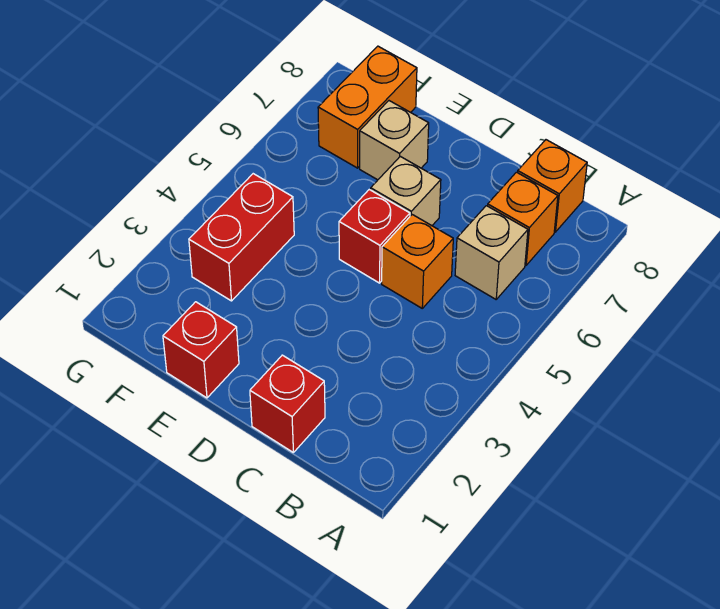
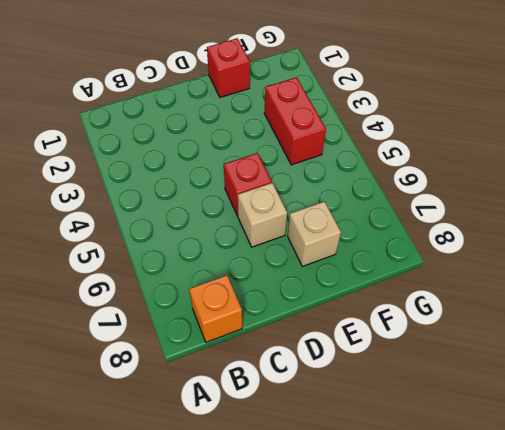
none -> tan brick B6 level 1
none -> orange brick B7 level 1

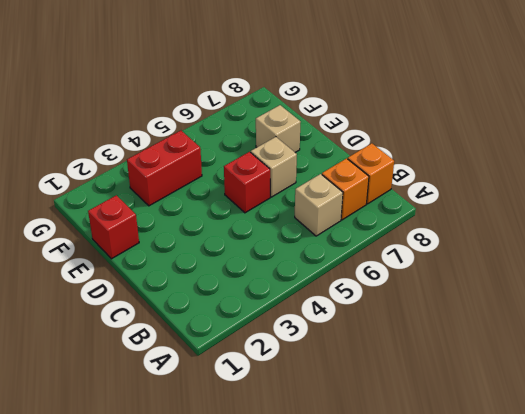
none -> red brick C1 level 1
none -> orange brick C5 level 1

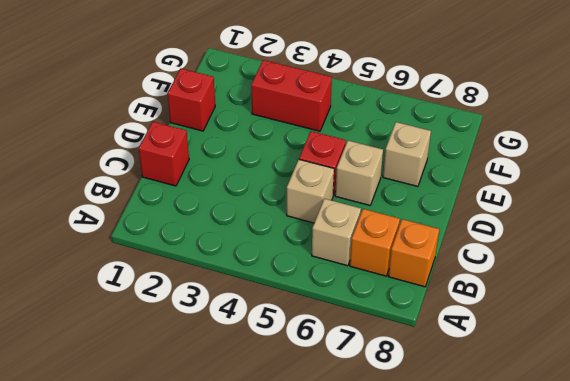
tan brick C5 level 1 -> orange brick C5 level 1
none -> orange brick F7:F8 level 1

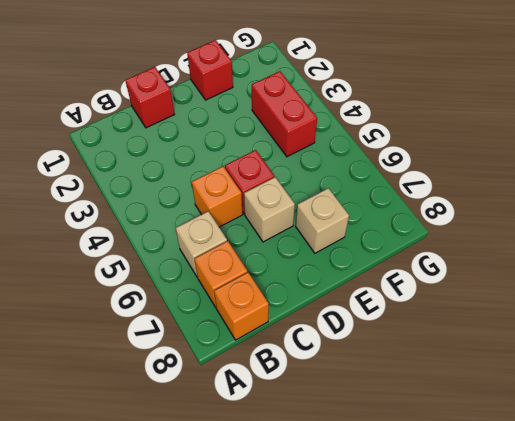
none -> orange brick F7:F8 level 1

